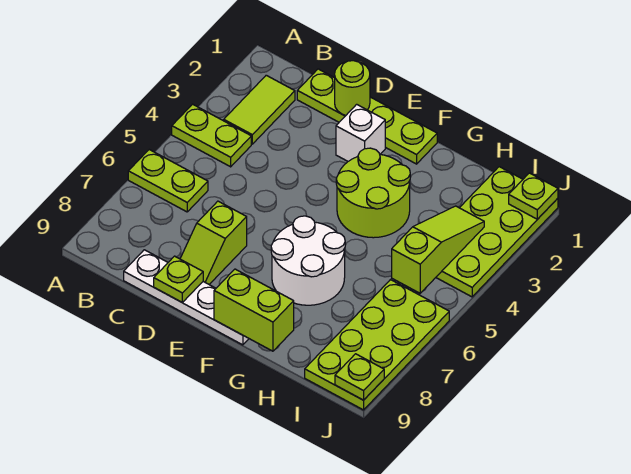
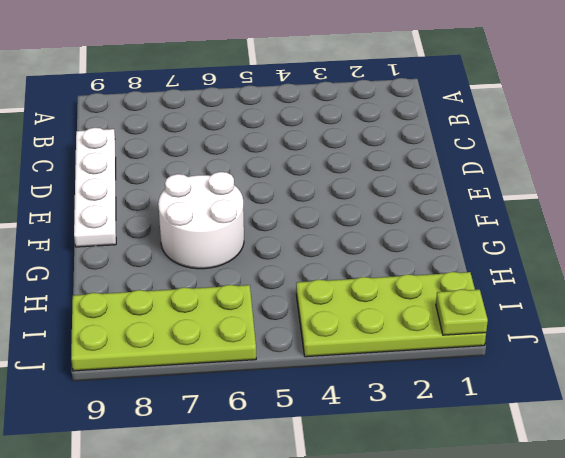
none -> lime plate A4:B4 level 1
none -> lime plate A6:B6 level 1
none -> lime tile B2:B3 level 1

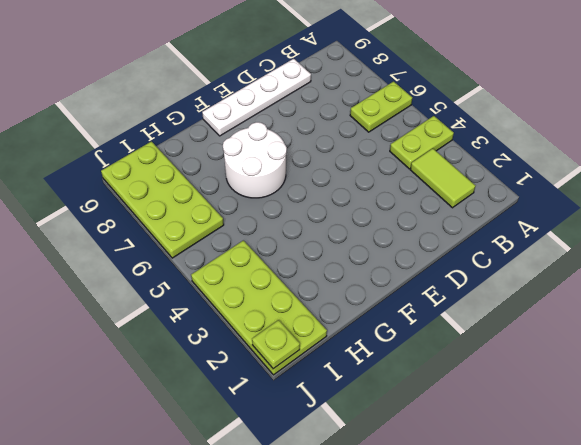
none -> lime plate C1:F1 level 1
none -> lime slope D7:D8 level 1 top 7
none -> white brick E2 level 1

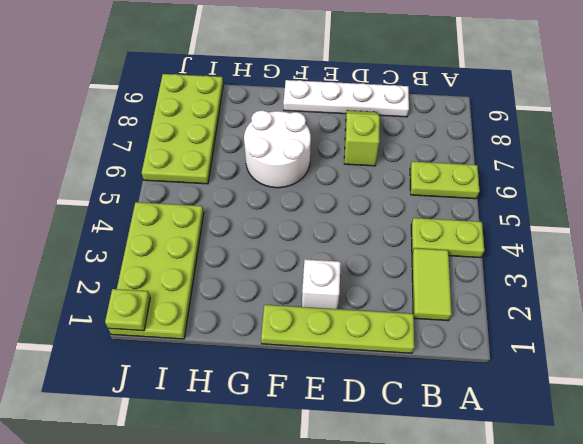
none -> lime round brick F3:G4 level 1
none -> lime round brick D1 level 2
none -> lime plate D9 level 2

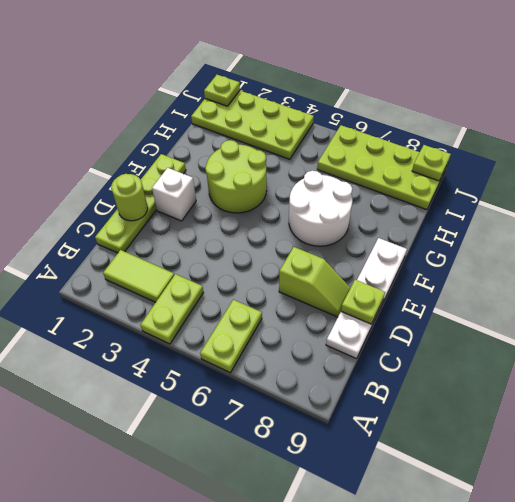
none -> lime brick F9:G9 level 2
none -> lime slope I3:I5 level 2 top 5

